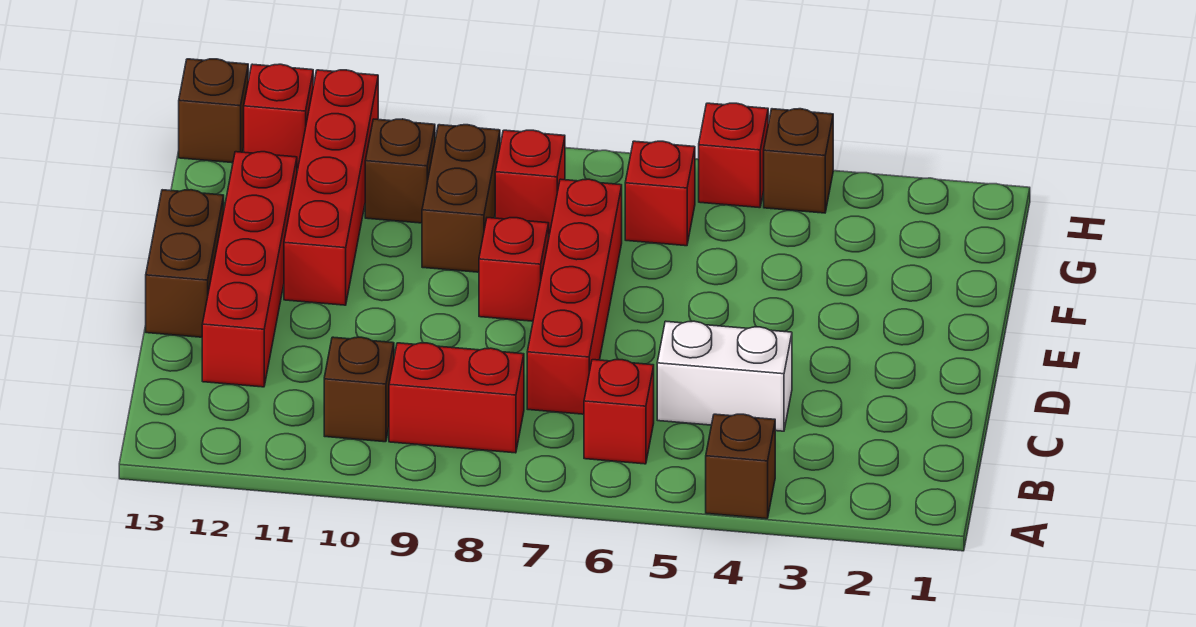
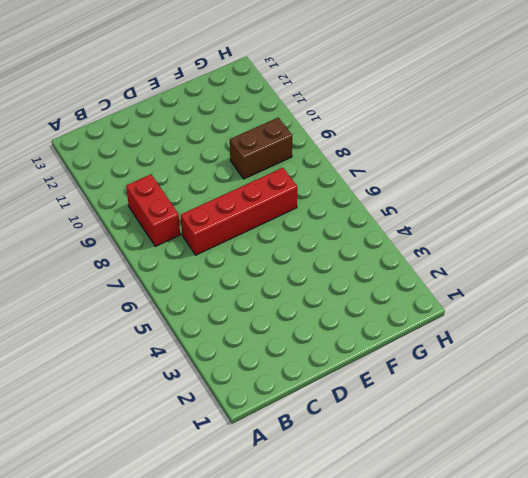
none -> brown brick A4 level 1
none -> red brick B6 level 1
none -> brown brick B10 level 1

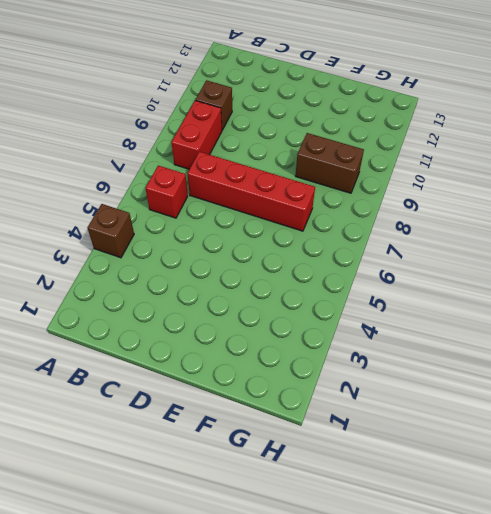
none -> white brick C4:C5 level 1
none -> red brick C12:F12 level 1
none -> brown brick D13:E13 level 1

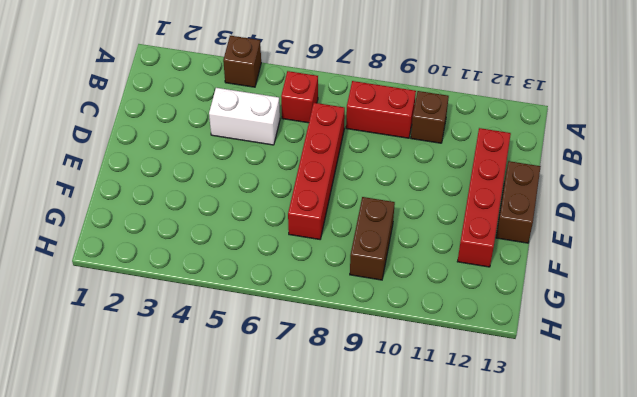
none -> red brick E8 level 1
none -> red brick E11:H11 level 1
none -> red brick G6 level 1

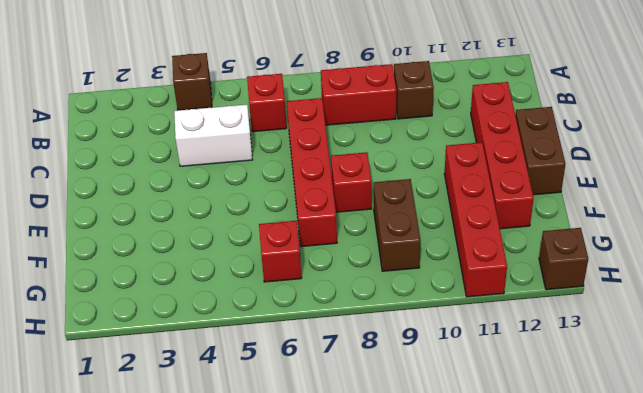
none -> red brick G8 level 1
none -> brown brick G10 level 1
none -> brown brick H4 level 1

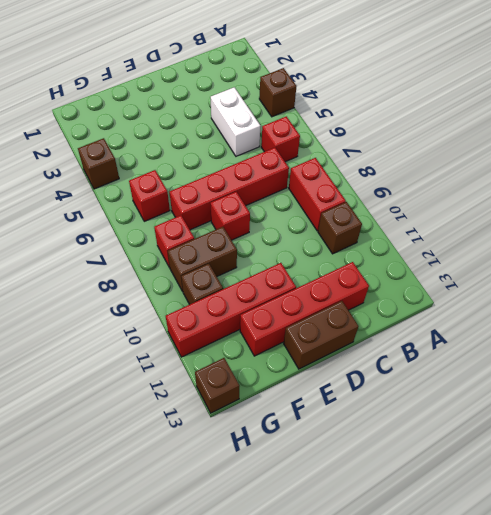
none -> red brick H5 level 1
none -> red brick H12 level 1

